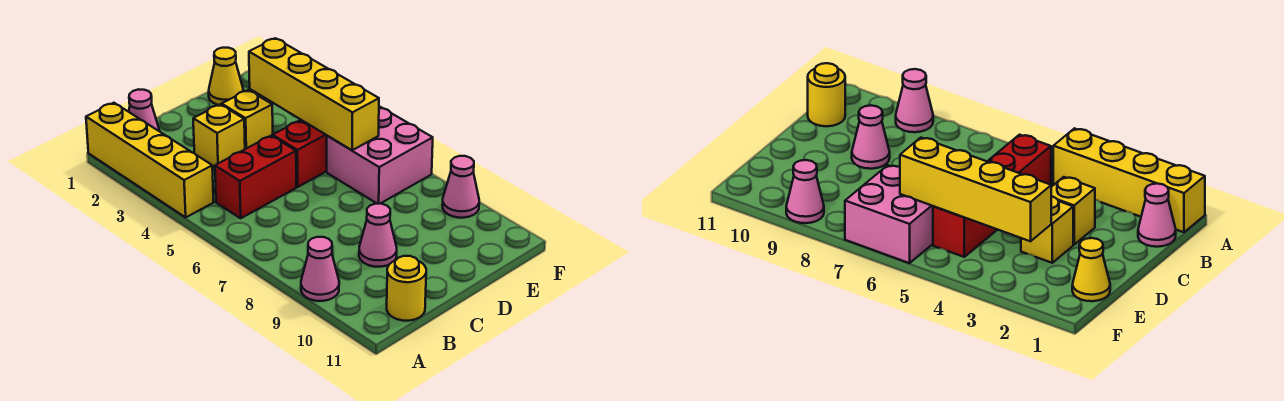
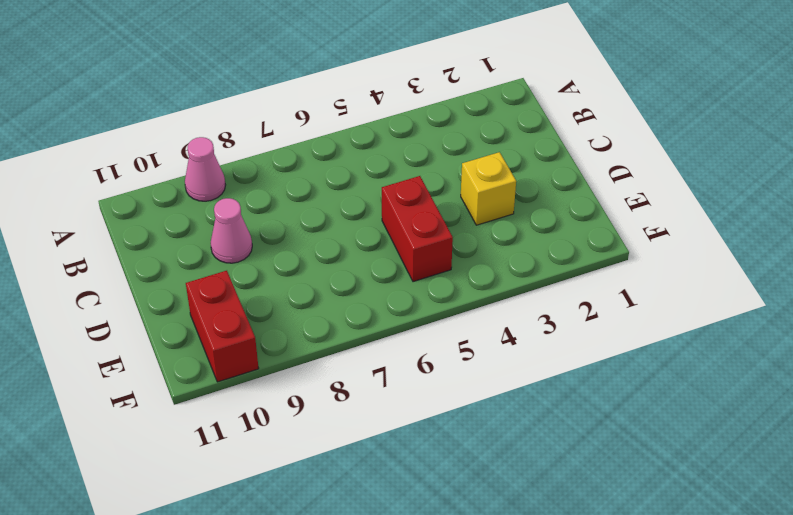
red brick E10:F10 level 1 -> red brick B5:C5 level 1
none -> yellow brick A1:A4 level 1
none -> pink cone B1 level 1
none -> yellow round brick B11 level 1

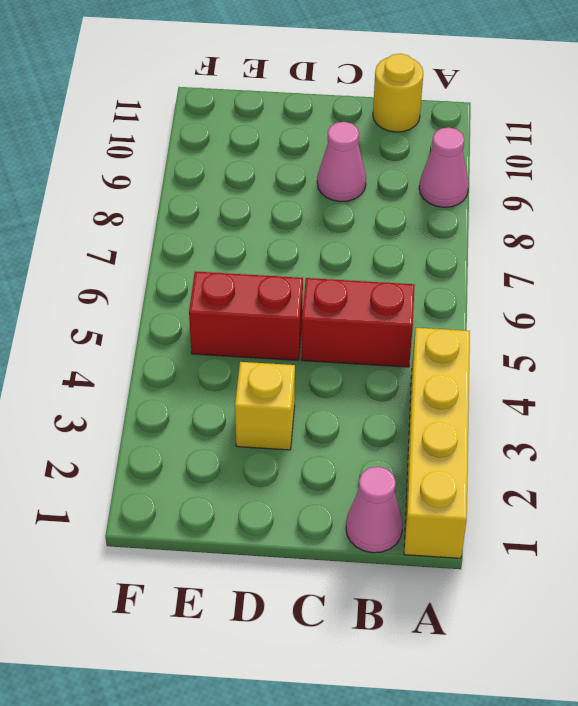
none -> yellow brick C3 level 1
none -> yellow cone E1 level 1
none -> pink brick E6:F7 level 1

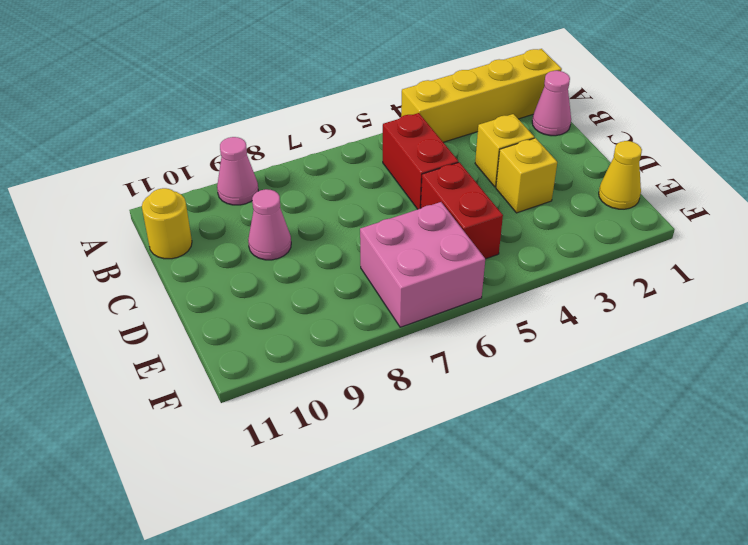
none -> pink cone F9 level 1
none -> yellow brick E3:E6 level 2

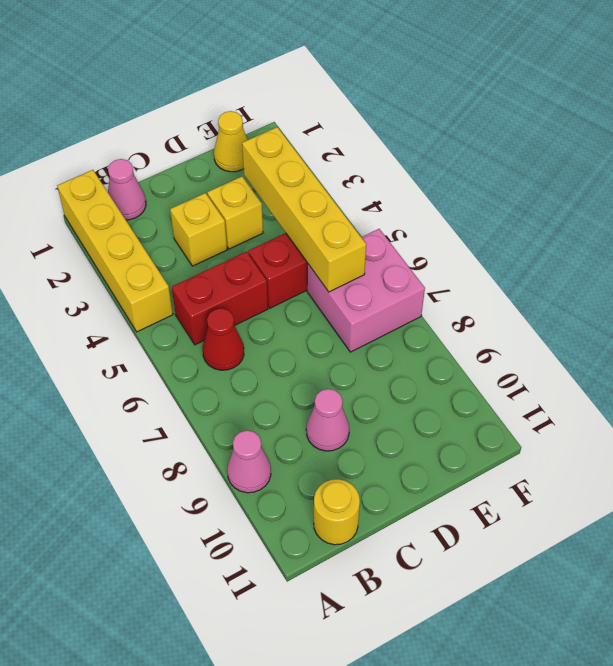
red cone B6 level 1 -> none
none -> pink cone F9 level 1

